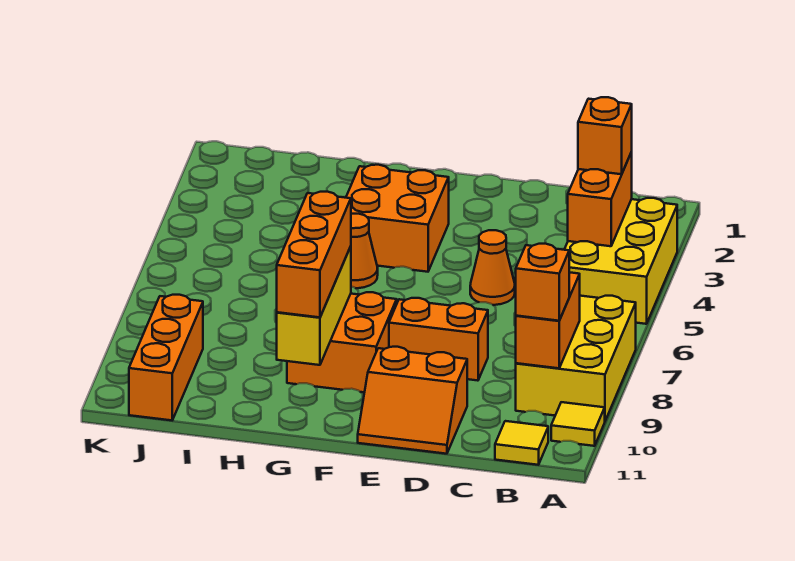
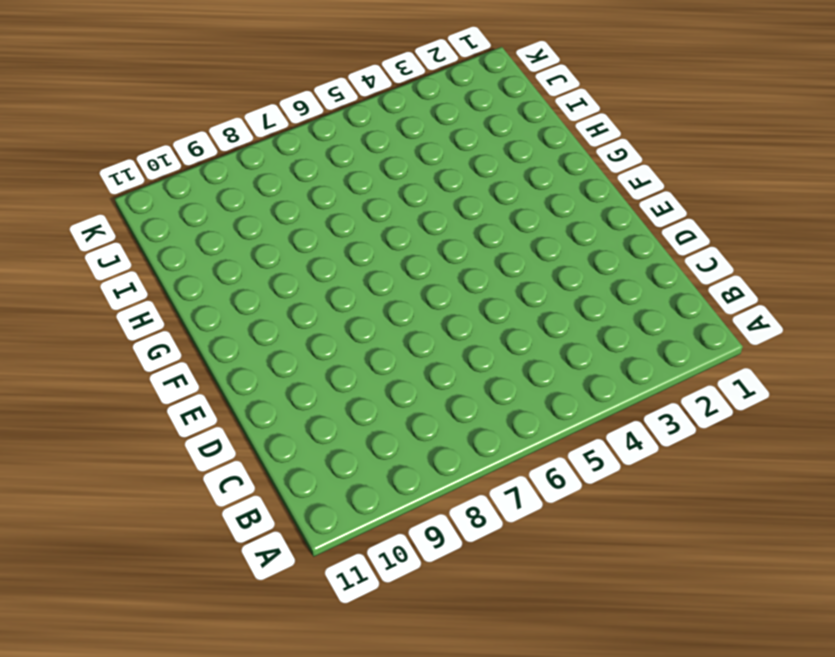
none -> yellow brick A3:B5 level 1
none -> yellow brick A7:B9 level 1
none -> yellow tile A10 level 1

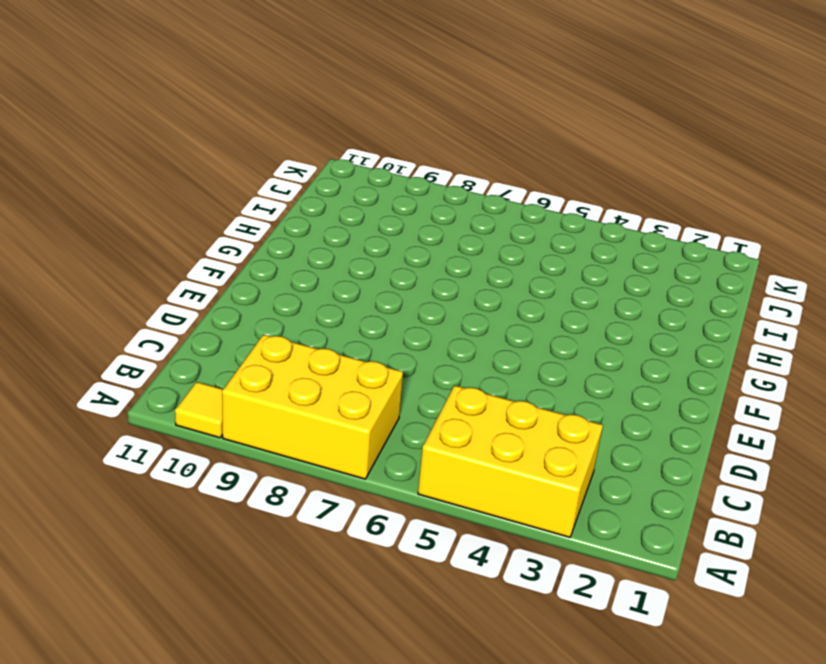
none -> yellow tile B11 level 1
none -> orange cone D5 level 1
none -> orange brick D8:E8 level 1

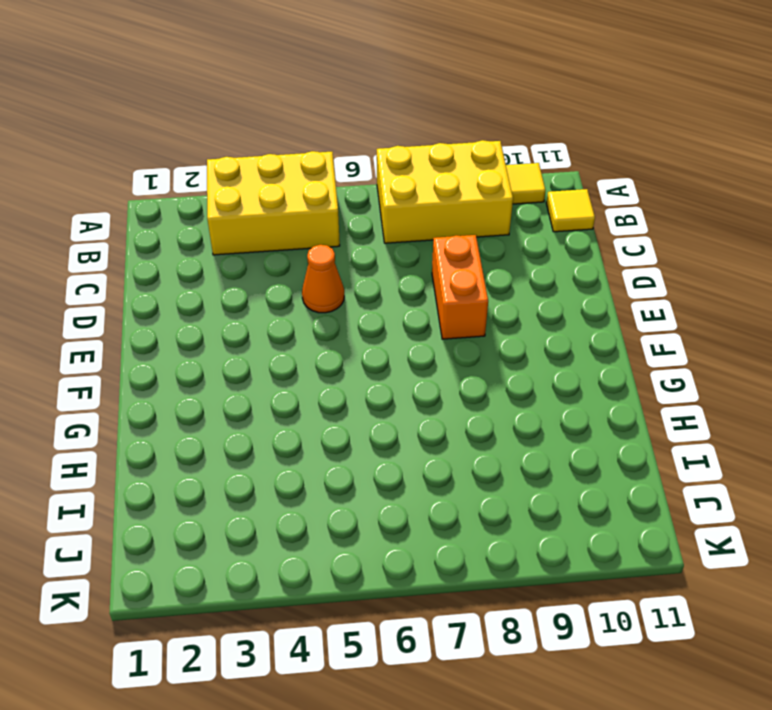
none -> orange slope D10:E11 level 1 top 10
none -> orange brick F3:G4 level 1
none -> orange brick F8:G9 level 1

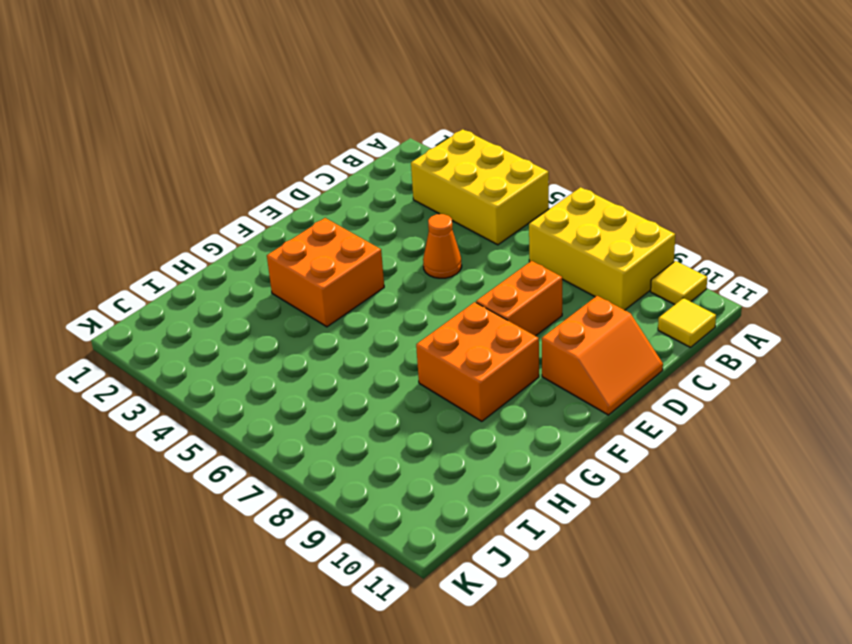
none -> orange cone G5 level 1
none -> orange brick J9:J11 level 1
none -> orange brick B3:B4 level 2

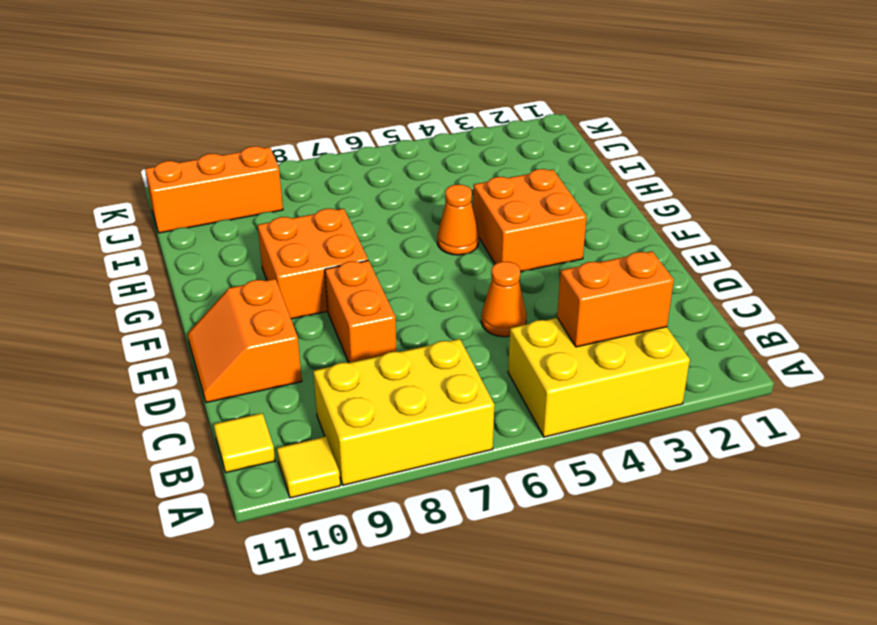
none -> orange brick B8:B9 level 2
none -> yellow brick G8:G10 level 2
none -> orange brick B3 level 3

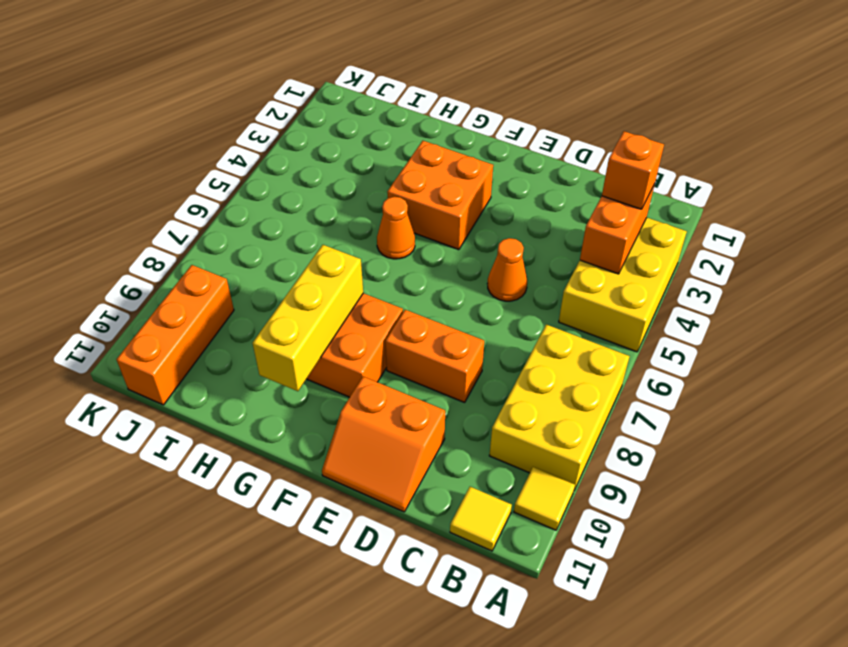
none -> orange brick B8:B9 level 2
none -> orange brick B9 level 3
none -> orange brick G8:G10 level 3

